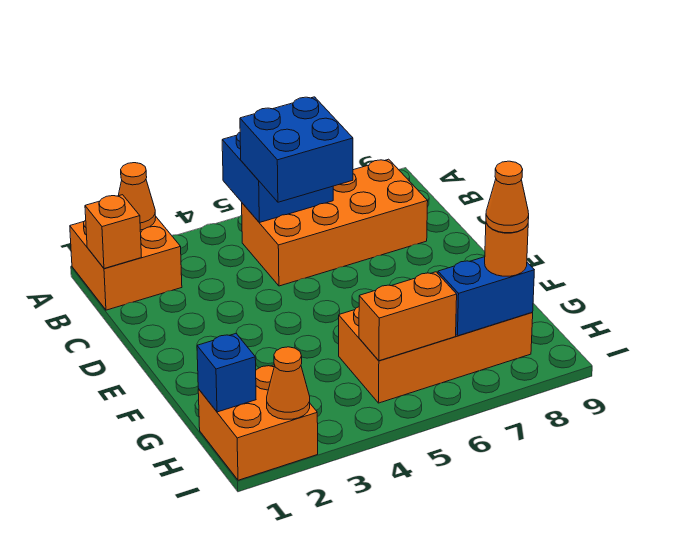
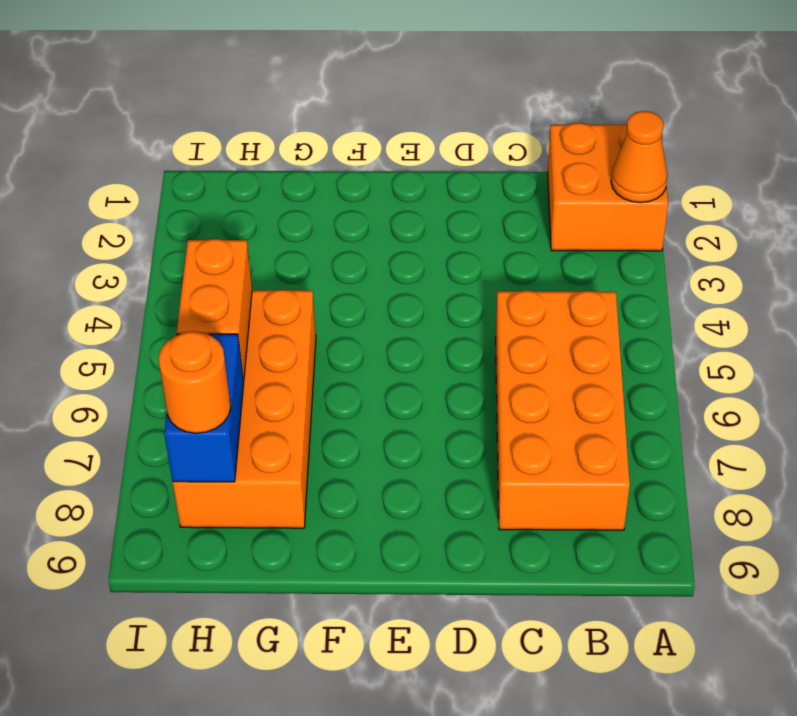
none -> orange brick H1:I2 level 1
none -> blue brick A5:B6 level 2
none -> orange brick B1 level 2

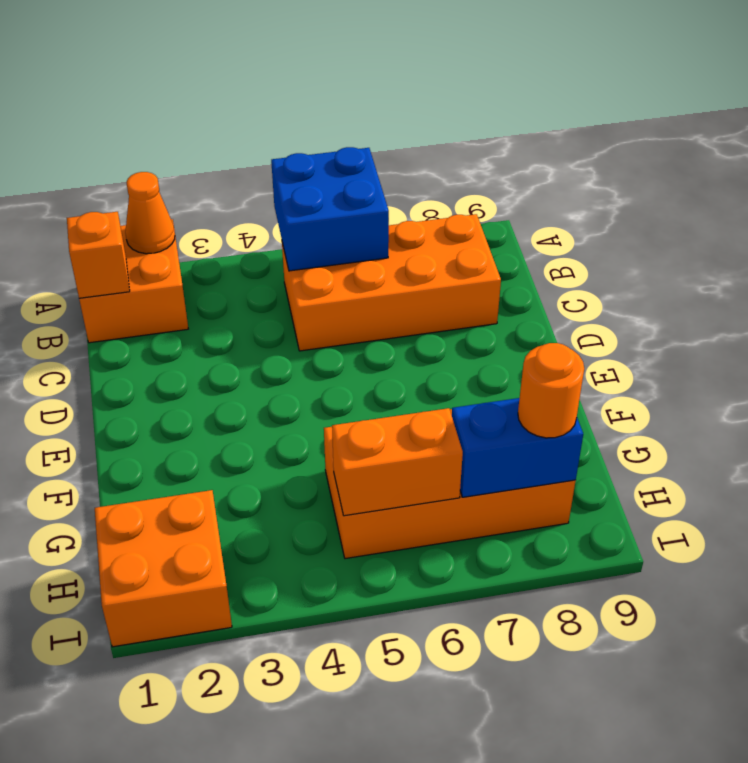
none -> blue brick H1 level 2
none -> orange cone I2 level 2
none -> blue brick B5:C6 level 3

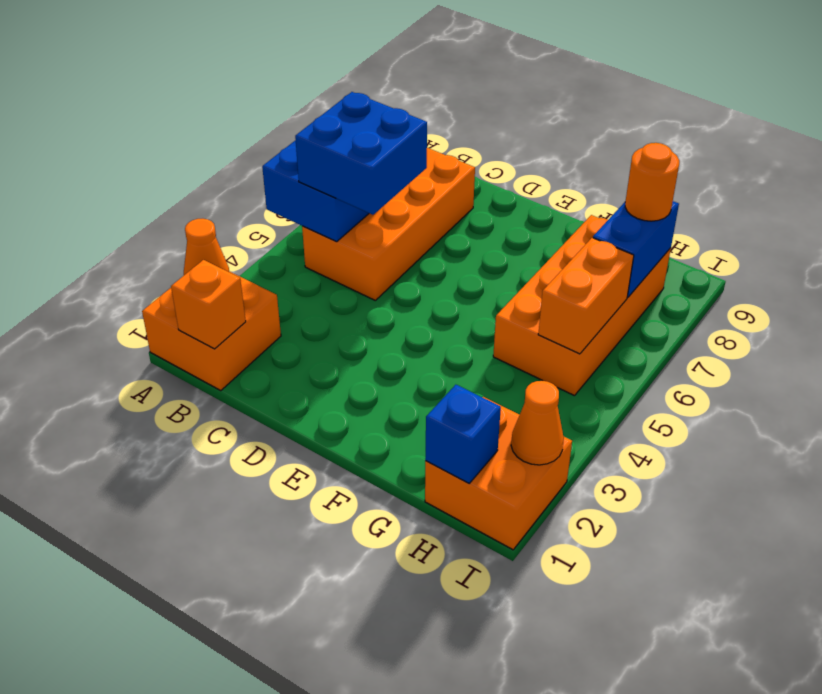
none -> orange cone H8 level 4

